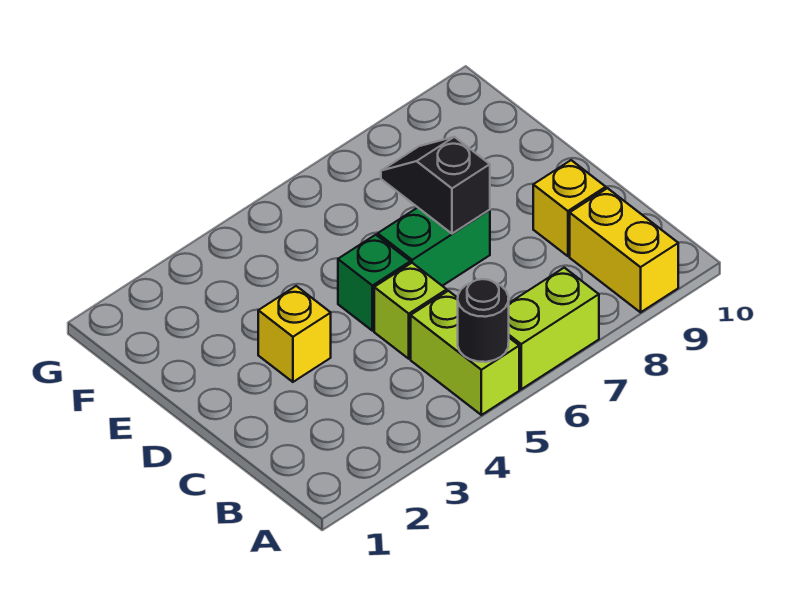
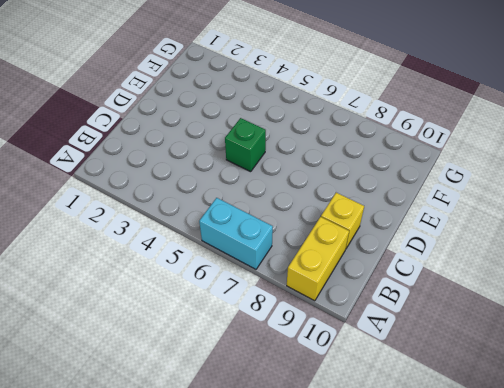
cyan brick A6:A7 level 1 -> lime brick A6:A7 level 1
none -> lime brick A5:B5 level 1
none -> lime brick C5 level 1

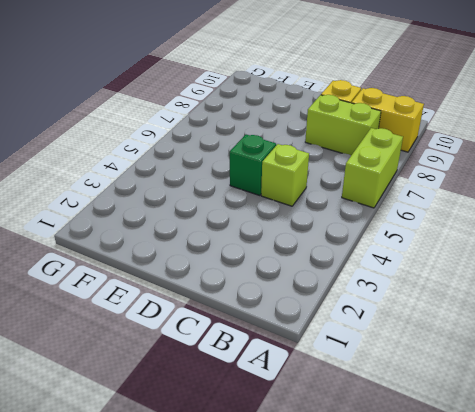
lime brick B8:C8 level 1 -> lime brick A5:B5 level 1
none -> yellow brick D3 level 1
none -> green brick D6:D7 level 1

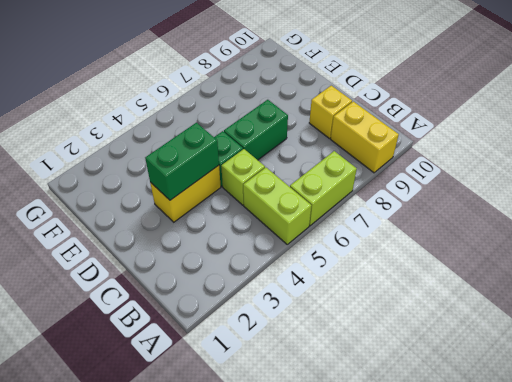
yellow brick D3:D4 level 1 -> yellow brick D3 level 1
green brick D3:D4 level 2 -> none
none -> black round brick A5 level 2
none -> black slope D7:E7 level 2 top D

